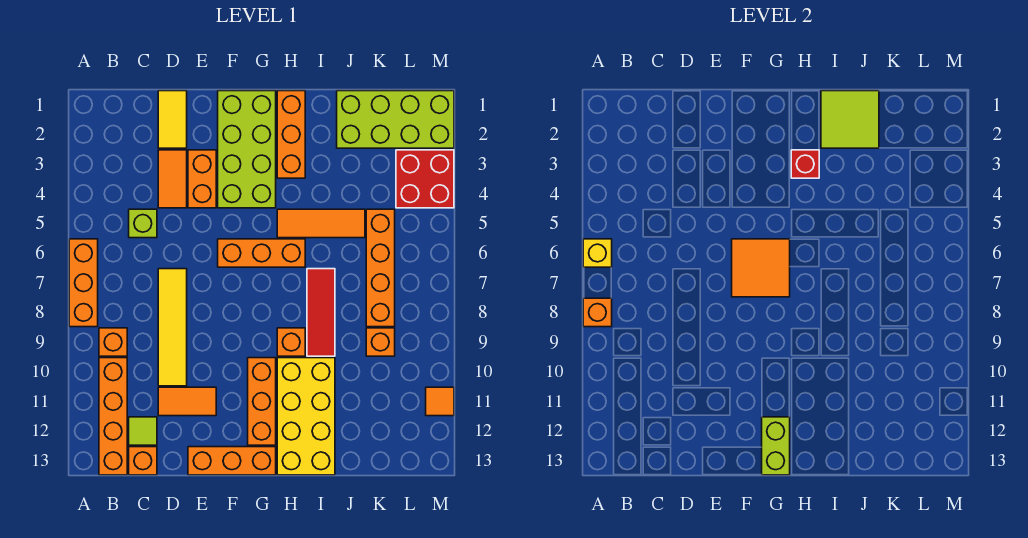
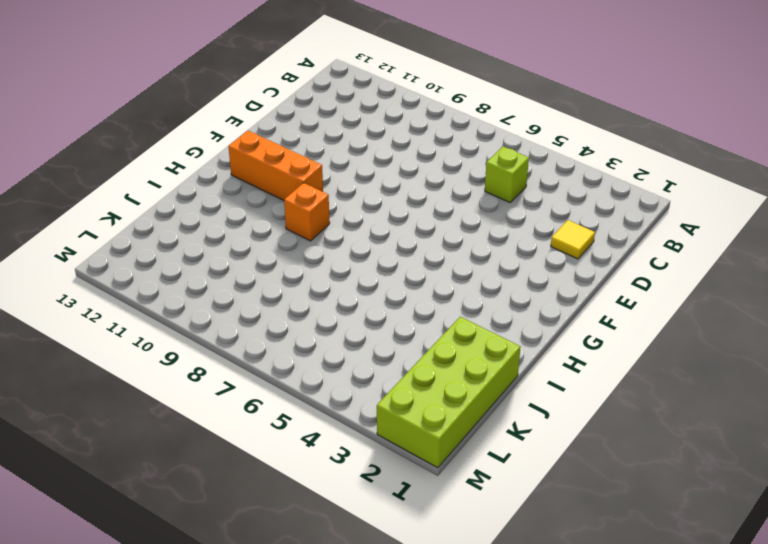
yellow tile D2 level 1 -> yellow tile D1:D2 level 1
none -> orange brick A6:A8 level 1
none -> orange brick B9 level 1
none -> orange brick B10:B13 level 1
none -> lime tile C12 level 1

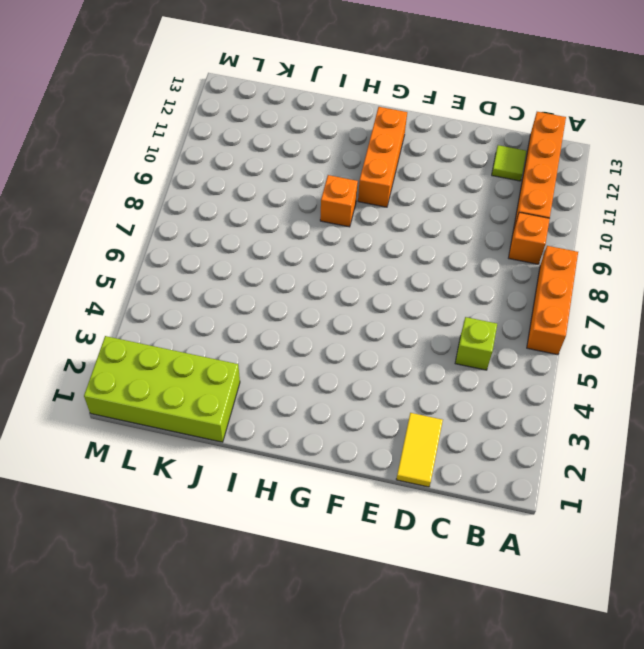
none -> orange brick C13 level 1
none -> orange tile D3:D4 level 1
none -> yellow tile D7:D10 level 1
none -> orange tile D11:E11 level 1

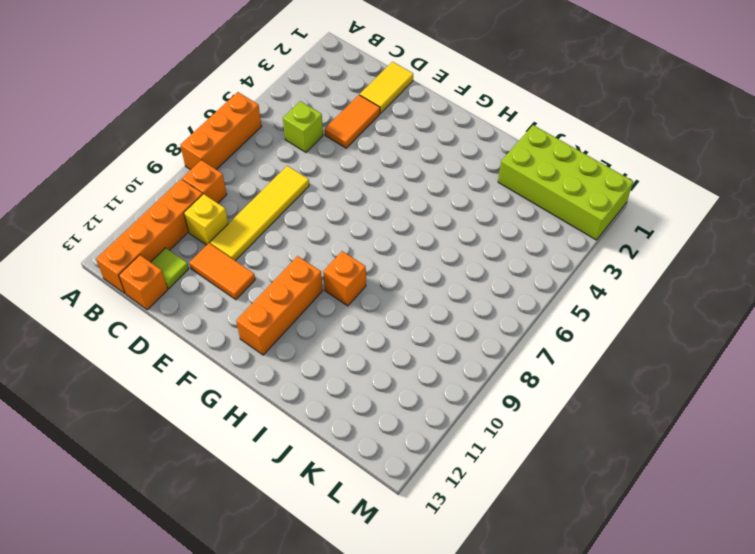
yellow brick C10 level 1 -> yellow brick A6 level 2
none -> orange brick E3:E4 level 1
none -> orange brick E13:G13 level 1
none -> lime brick F1:G4 level 1
none -> orange brick F6:H6 level 1

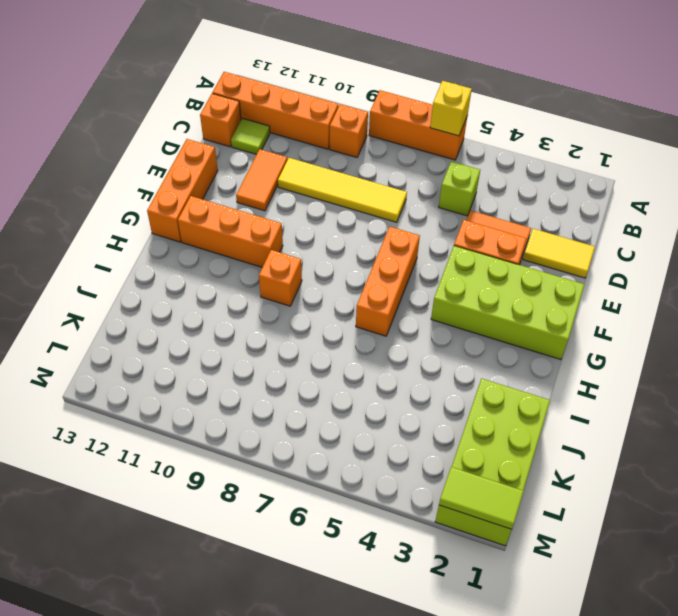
lime tile M1:M2 level 2 -> none
none -> orange brick H1:H3 level 1
none -> orange tile H5:J5 level 1
none -> yellow brick H10:I13 level 1
none -> red tile I7:I9 level 1

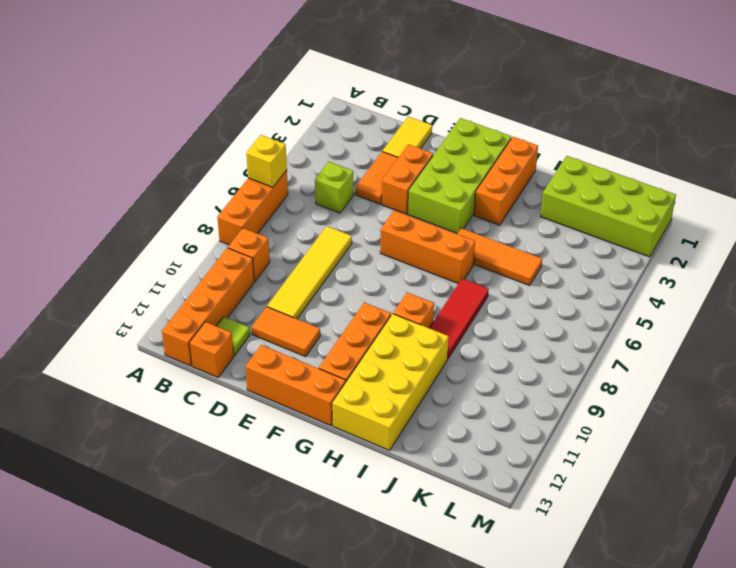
none -> orange brick K5:K8 level 1
none -> orange brick K9 level 1
none -> red brick L3:M4 level 1
none -> orange tile M11 level 1

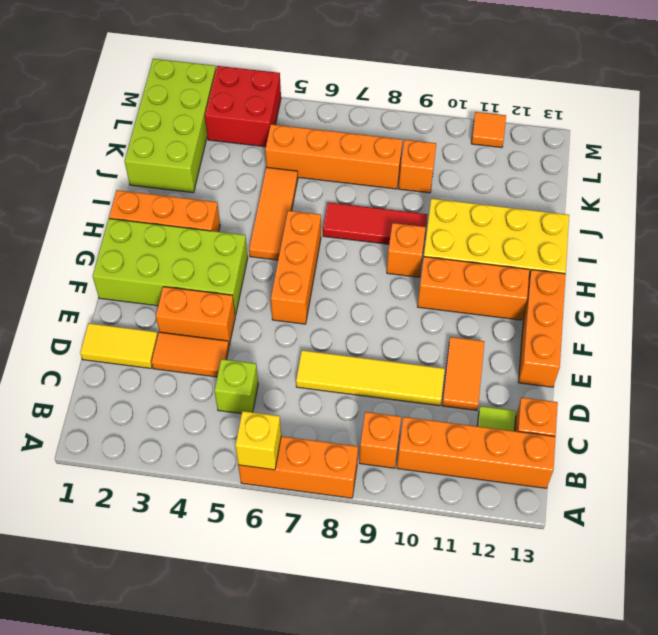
none -> orange brick A8 level 2
none -> orange tile F6:G7 level 2
none -> lime brick G12:G13 level 2
none -> red brick H3 level 2

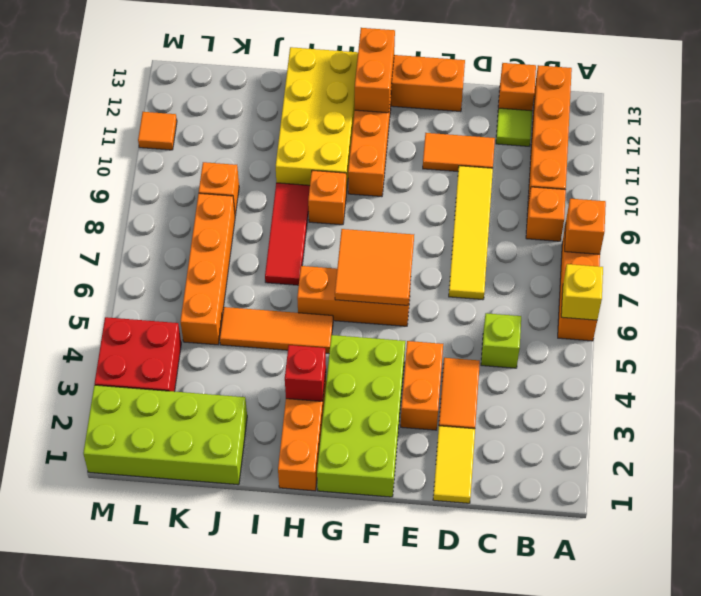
orange brick G12:G13 level 2 -> lime brick G12:G13 level 2
none -> lime tile I1:J2 level 2

